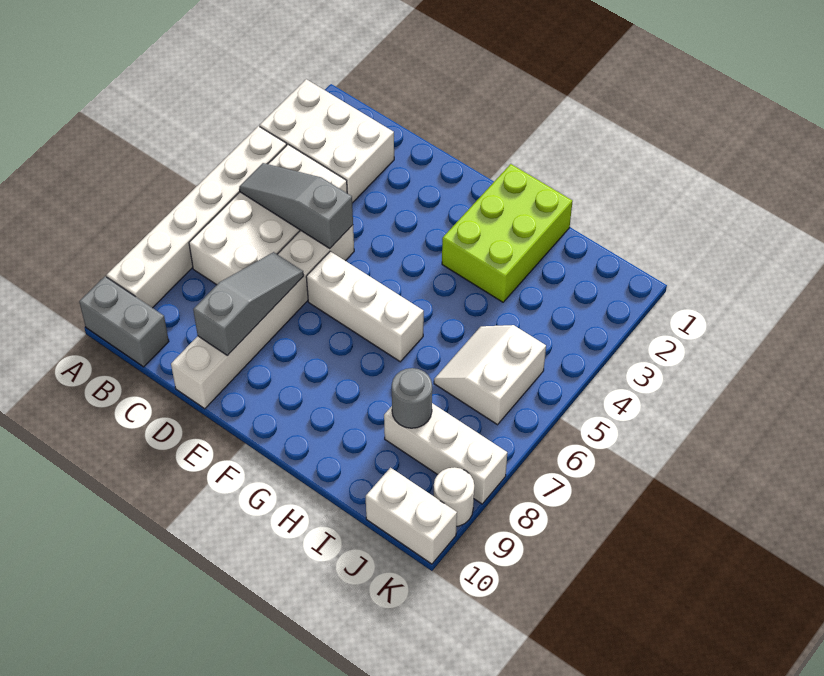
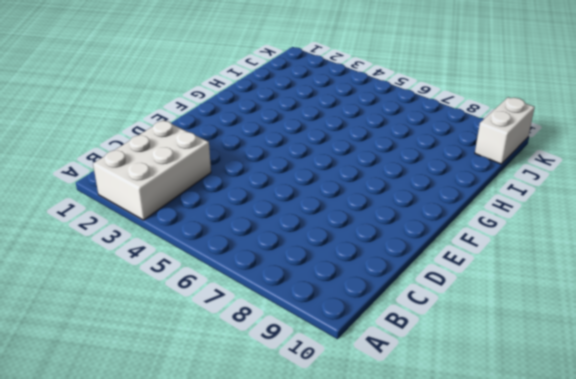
none -> white brick A4:A9 level 1
none -> grey brick A10:B10 level 1
none -> white brick B4:C7 level 1

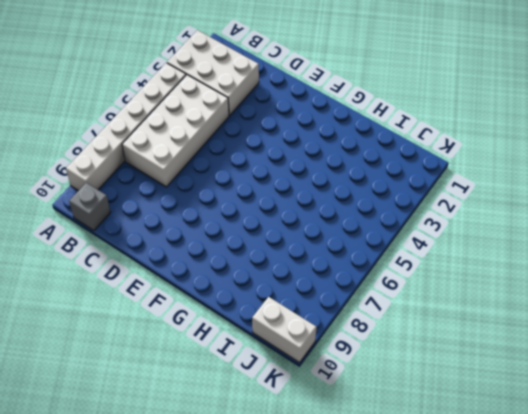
grey brick B10 level 1 -> grey brick A10:B10 level 1
none -> white brick D5:D10 level 1
none -> white brick E6:G6 level 1
none -> lime brick G1:H3 level 1

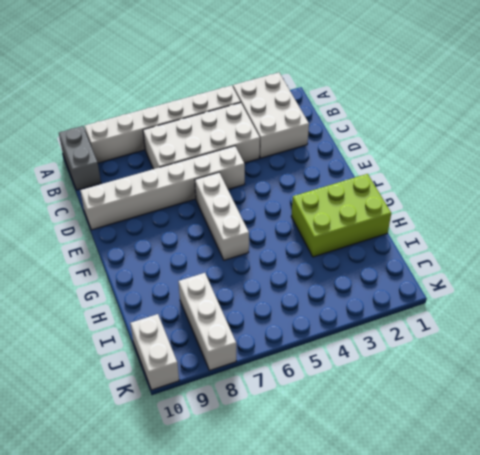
none -> white slope I5:J6 level 1 top J
none -> white round brick K9 level 1
none -> grey slope B5:D5 level 2 top D

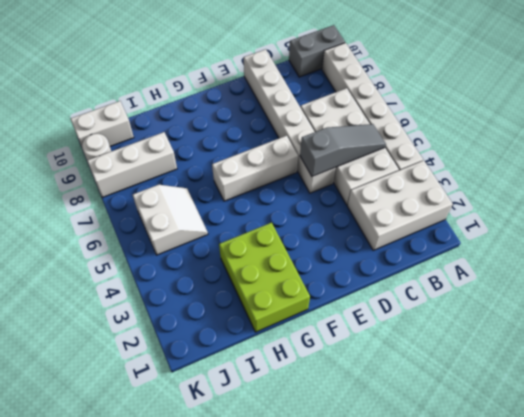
none -> grey slope D7:D9 level 2 top 9
none -> grey round brick I8 level 2

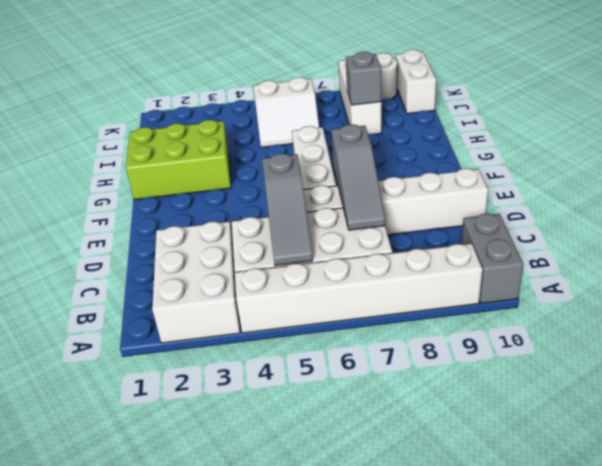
grey slope C7:E7 level 2 top E -> grey slope D7:D9 level 2 top 9
grey brick I8 level 2 -> grey round brick I8 level 2

